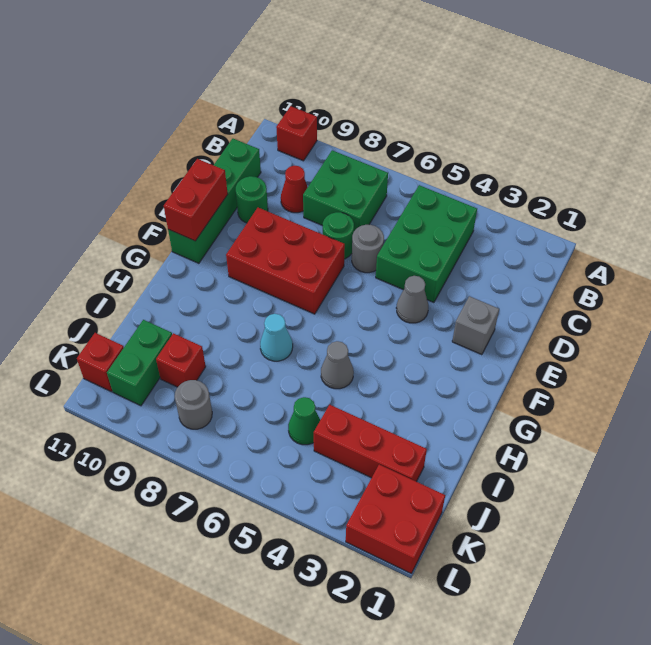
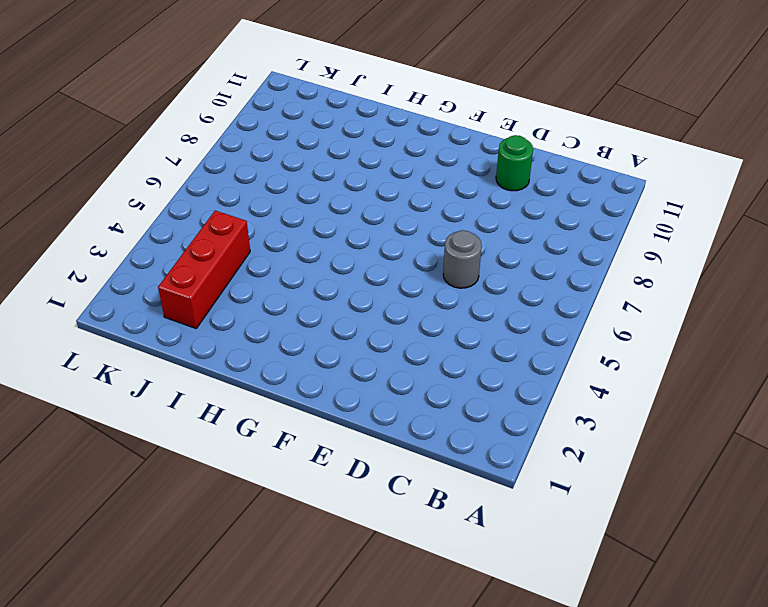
none -> red brick A10 level 1
none -> green brick B4:D5 level 1
none -> green brick B7:C8 level 1

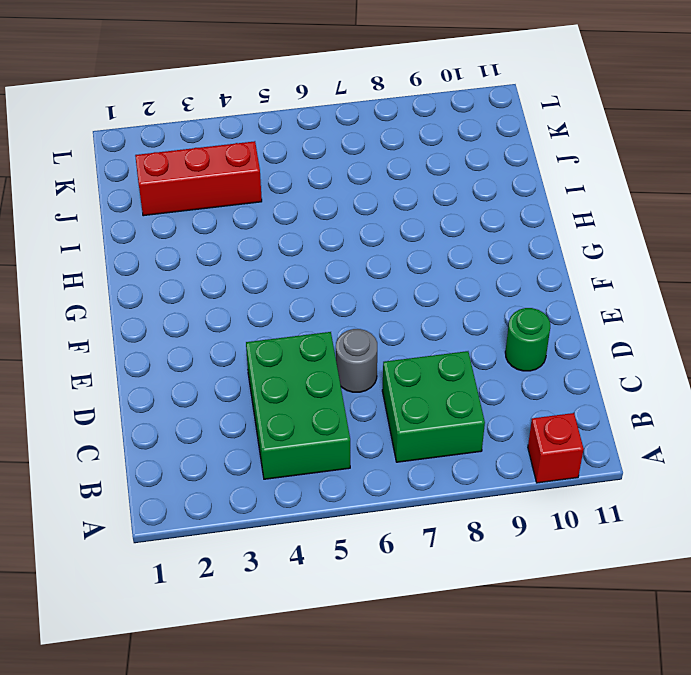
none -> red cone C9 level 1
none -> green brick C11:F11 level 1
none -> green round brick D7 level 1

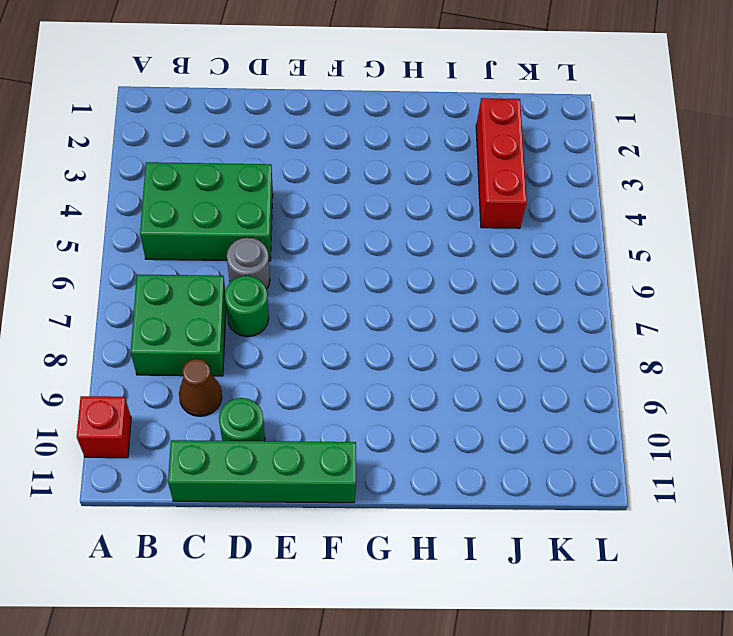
brown cone C9 level 1 -> red cone C9 level 1
none -> grey brick E2 level 1
none -> grey cone E4 level 1
none -> red brick E7:F9 level 1

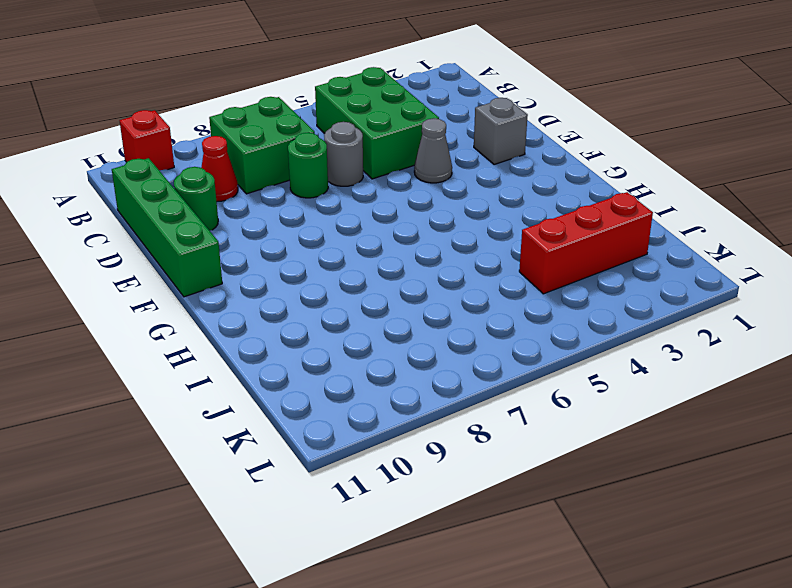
none -> red brick E7:F9 level 1
none -> grey cone H5 level 1
none -> cyan cone H7 level 1

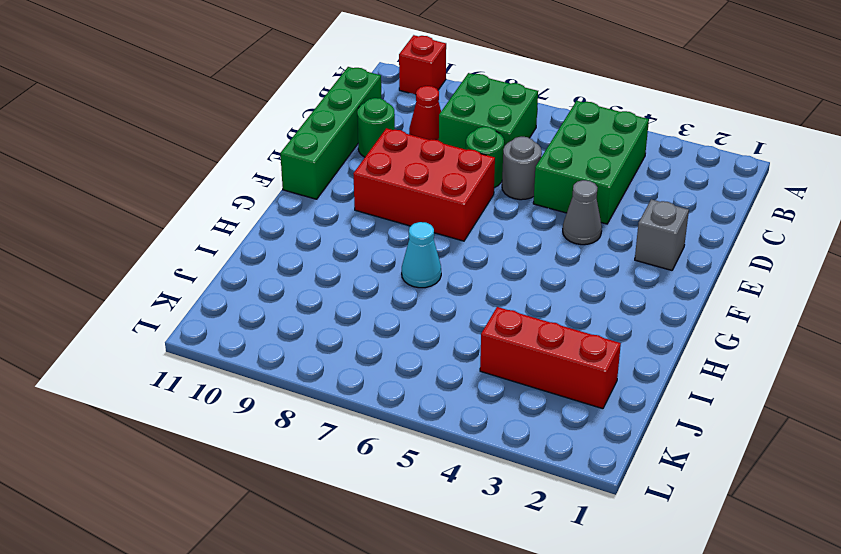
none -> grey cone H5 level 1
none -> green cone J5 level 1
none -> red brick J9 level 1

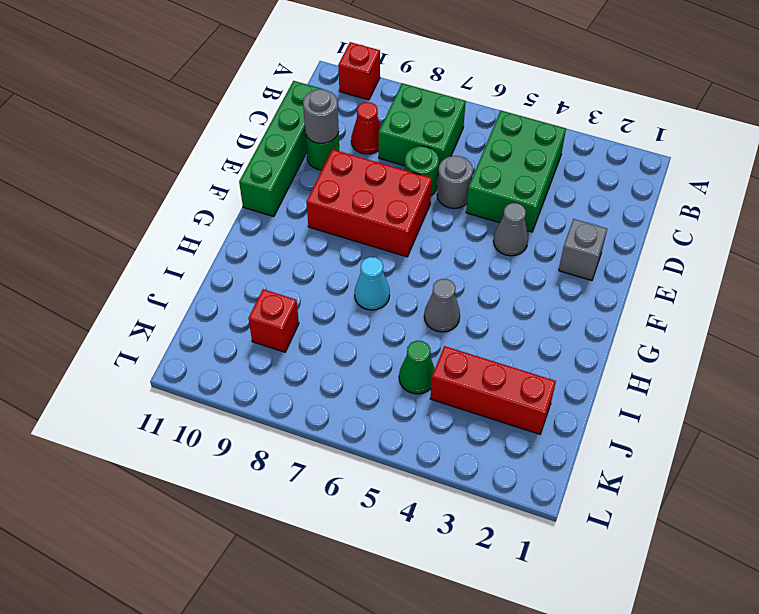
grey round brick D10 level 2 -> grey round brick K8 level 1
none -> green brick J10:K10 level 1
none -> red brick K1:L2 level 1
none -> red brick K11 level 1

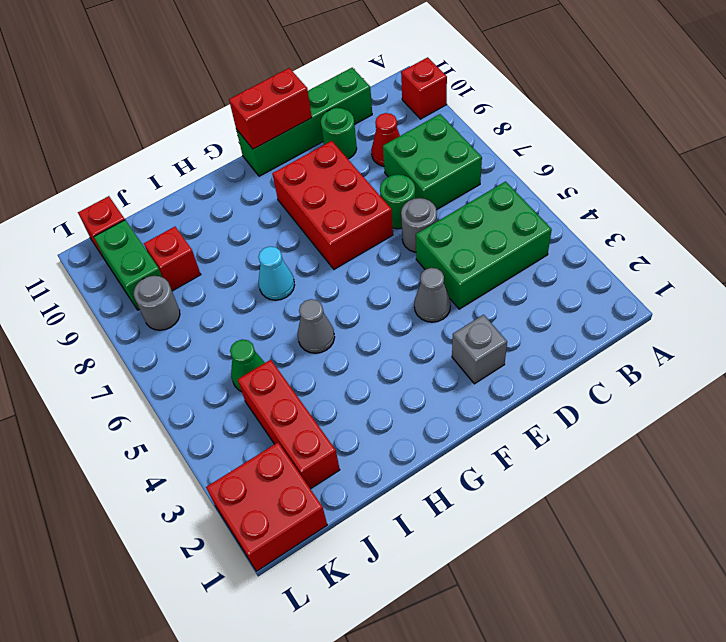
green brick K9:K10 level 1 -> green brick J10:K10 level 1

